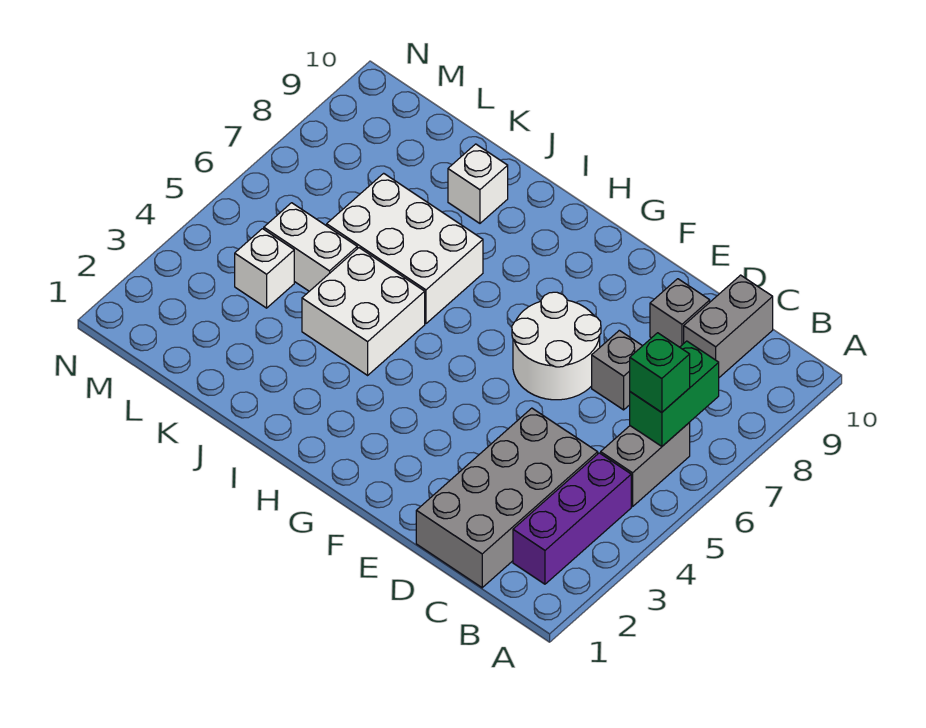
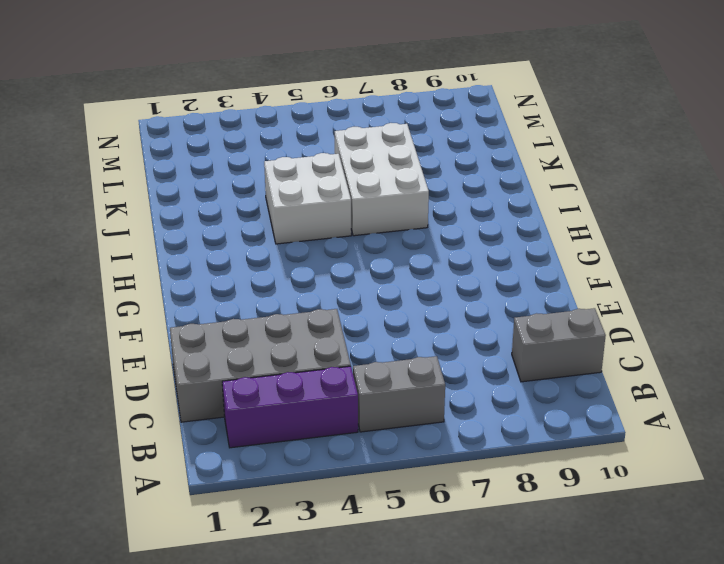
none -> grey brick D7 level 1
none -> grey brick D9 level 1
none -> white round brick E6:F7 level 1

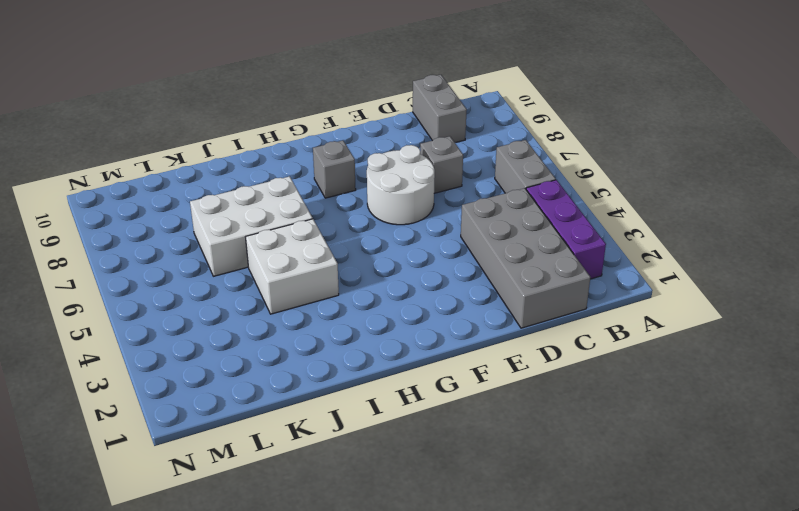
grey brick G8 level 1 -> grey brick D9 level 1
none -> white brick J9 level 1
none -> white brick K5:L5 level 1
none -> white brick L4 level 1

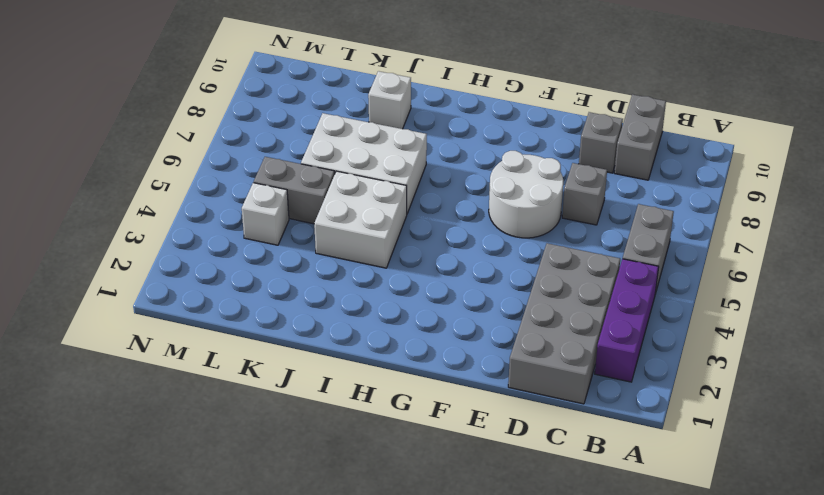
grey brick K5:L5 level 1 -> white brick K5:L5 level 1
none -> green brick B6:B7 level 2
none -> green brick B6 level 3

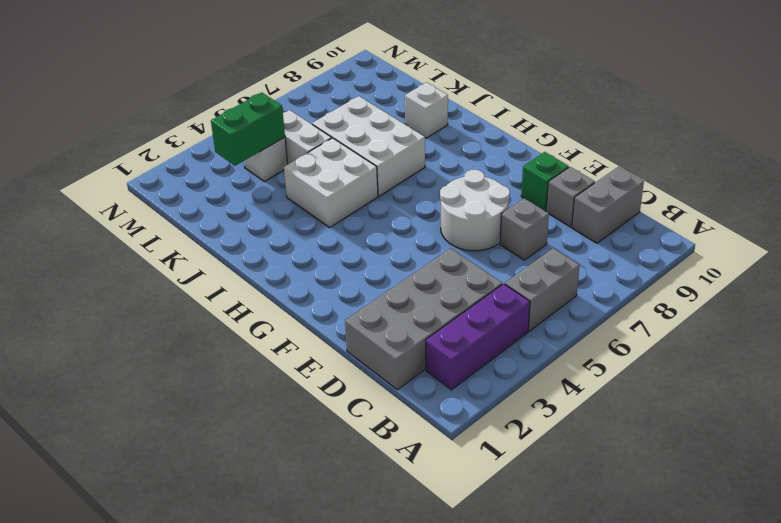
green brick E9 level 1 -> green brick B6 level 3
green brick L3:L4 level 2 -> green brick B6:B7 level 2

